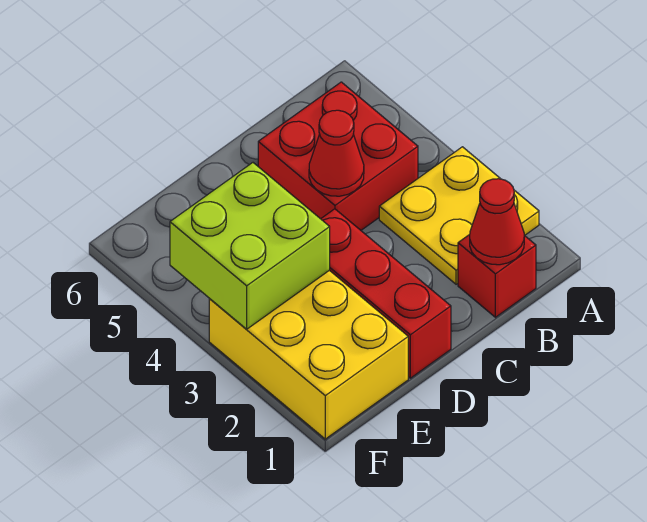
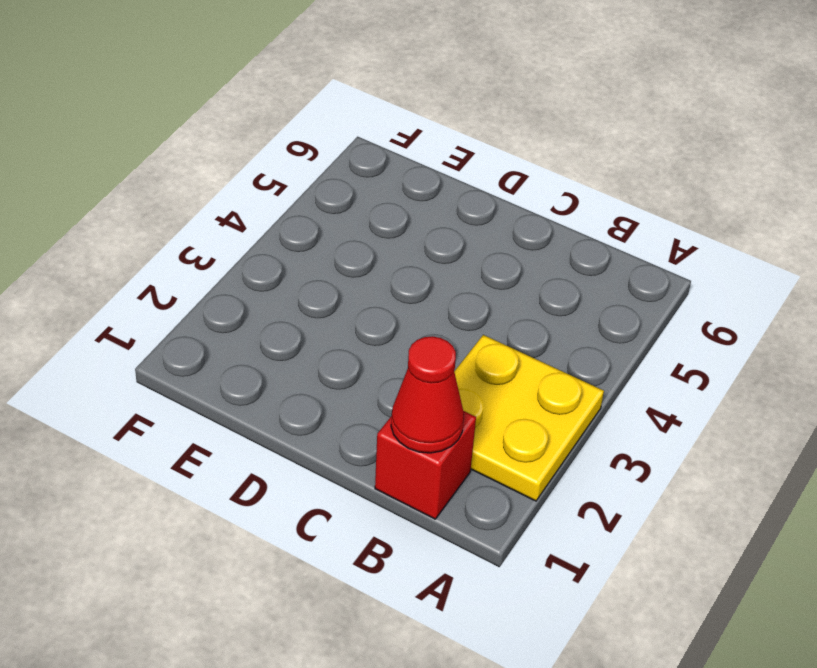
none -> red brick B4:C5 level 1
none -> red brick D1:D3 level 1

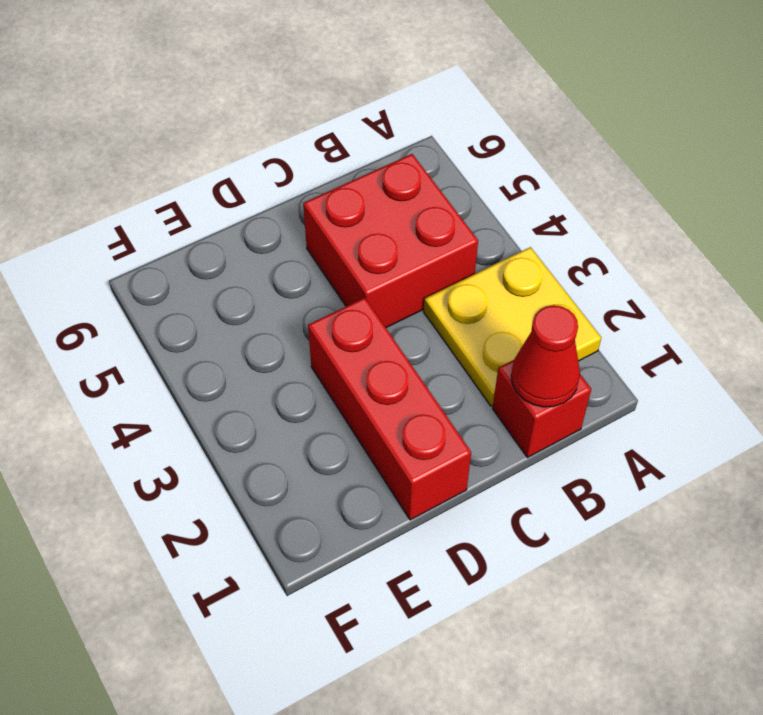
none -> yellow brick E1:F3 level 1
none -> red cone C4 level 2

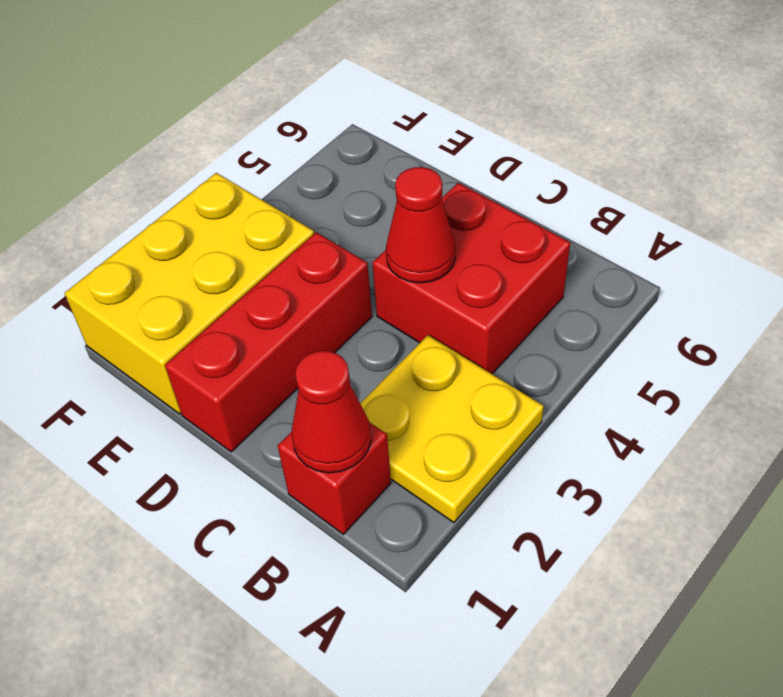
none -> lime brick E3:F4 level 2

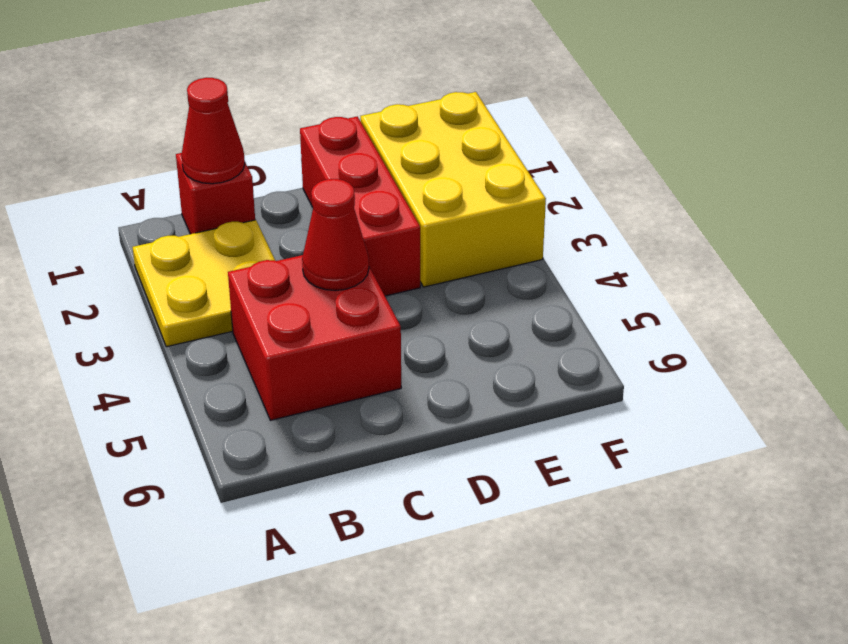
none -> lime brick E3:F4 level 2

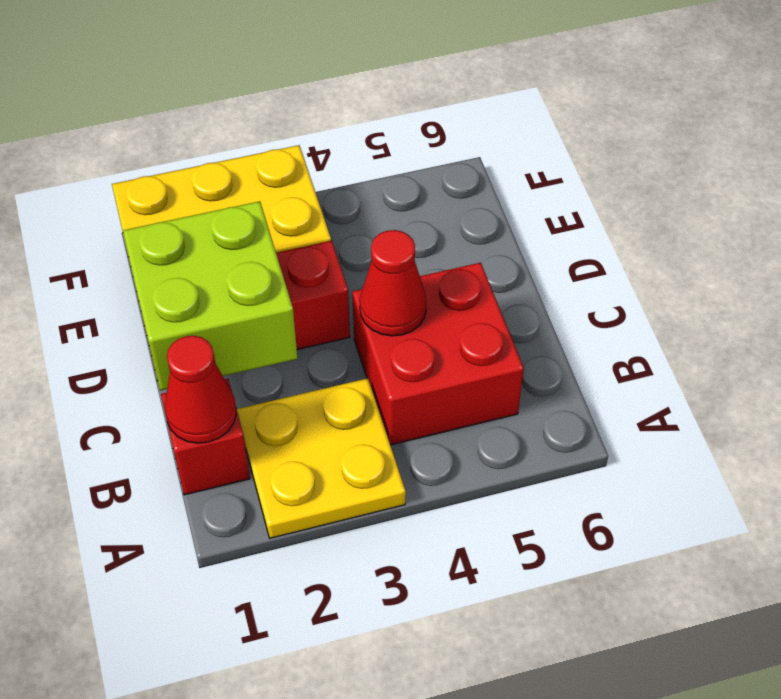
lime brick C1:D2 level 2 -> lime brick E3:F4 level 2

